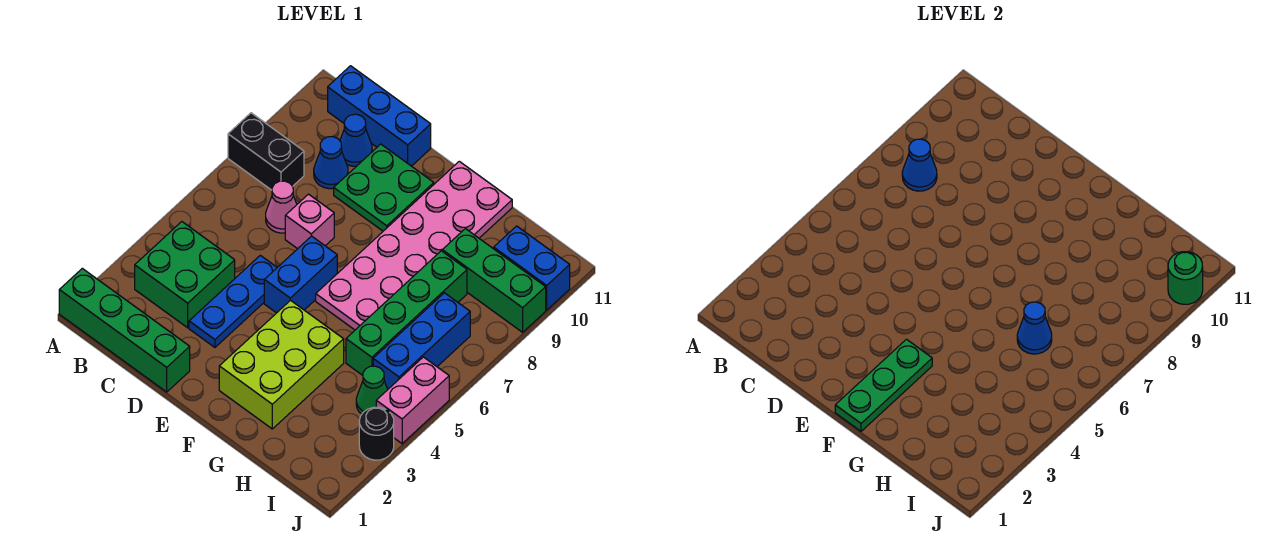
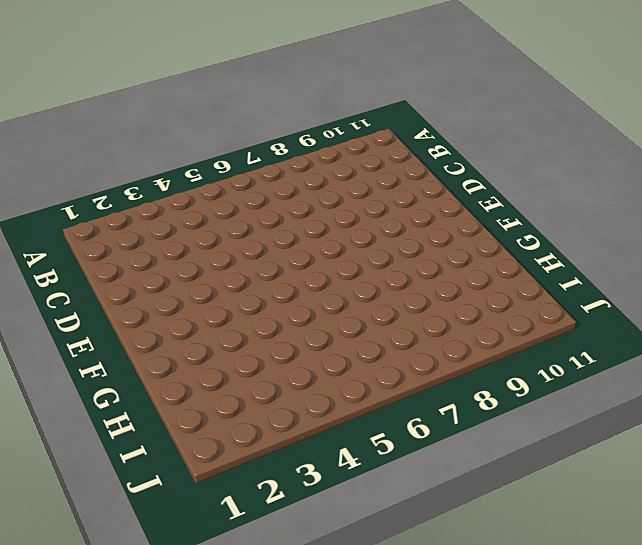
none -> green brick A1:D1 level 1
none -> black brick A8:B8 level 1
none -> green brick B3:C4 level 1

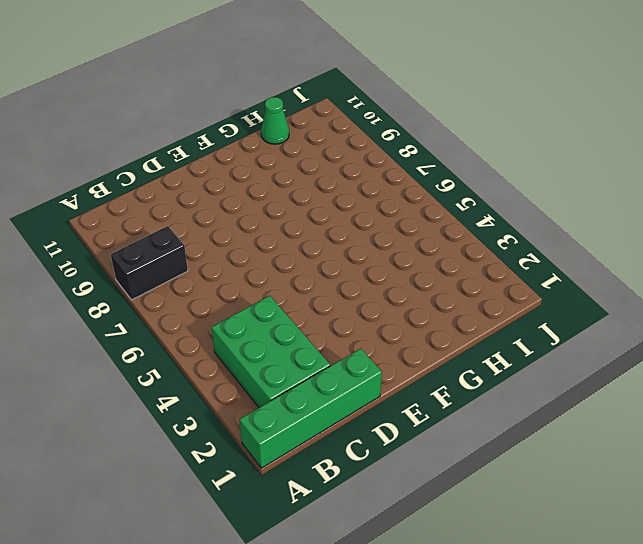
green brick B2:C4 level 1 -> green brick B3:C4 level 1
green cone H11 level 1 -> green cone I4 level 1
none -> blue brick B11:D11 level 1
none -> pink cone C7 level 1
none -> blue cone C9 level 1

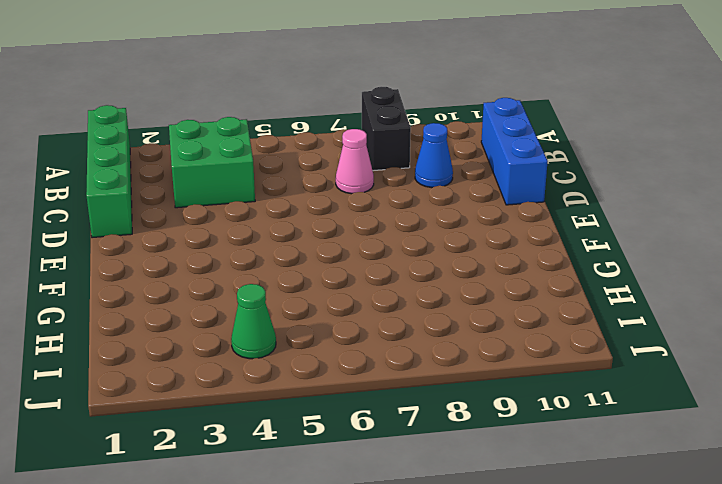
none -> blue cone C10 level 1
none -> blue plate D3:D5 level 1
none -> pink brick D7 level 1

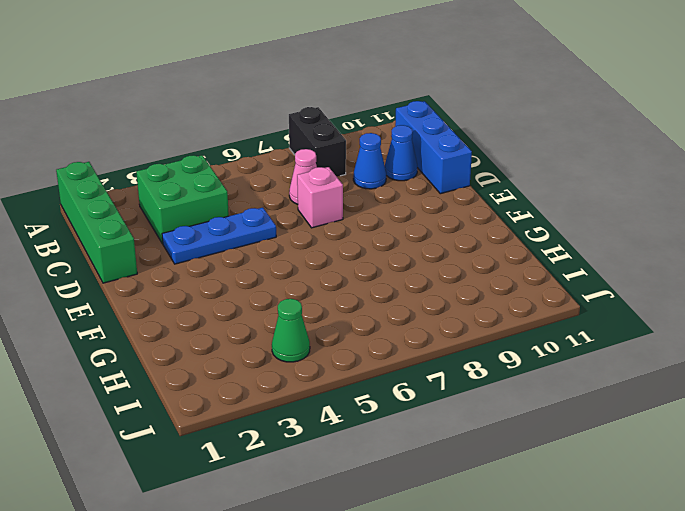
none -> green plate D9:E10 level 1
none -> blue brick E5:E6 level 1
none -> lime brick F2:G4 level 1

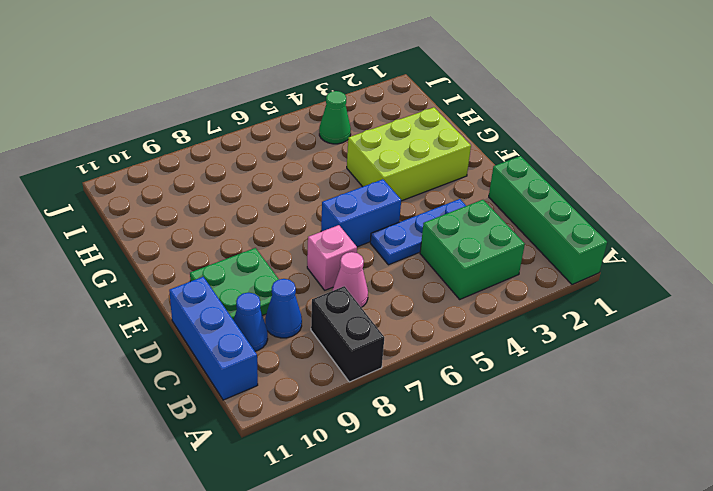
none -> pink plate F6:G11 level 1
none -> green brick H5:H8 level 1
none -> green brick H9:J9 level 1

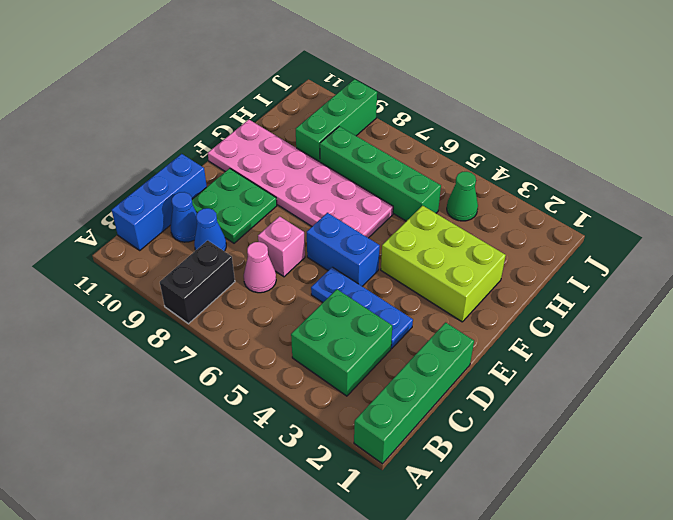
none -> blue brick I5:I7 level 1
none -> blue brick I10:J10 level 1
none -> black round brick J3 level 1

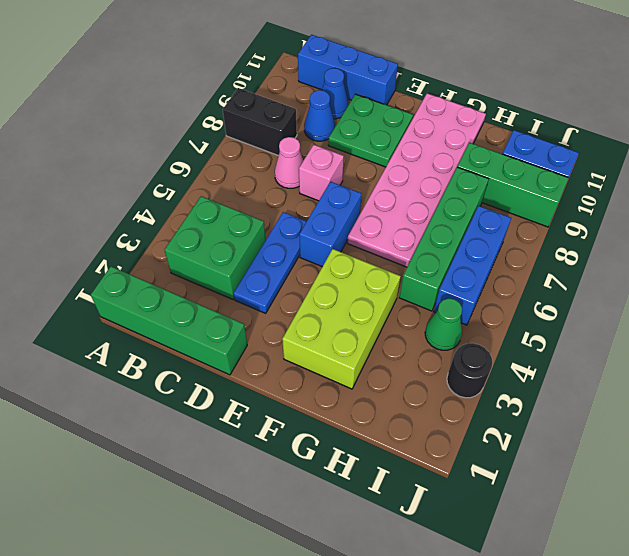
none -> pink brick J4:J5 level 1
none -> blue cone B8 level 2
none -> green plate F1:F3 level 2

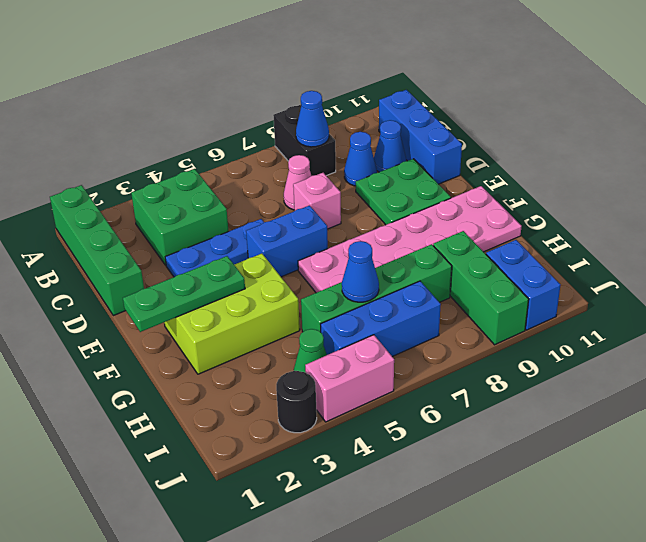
none -> green round brick J10 level 2

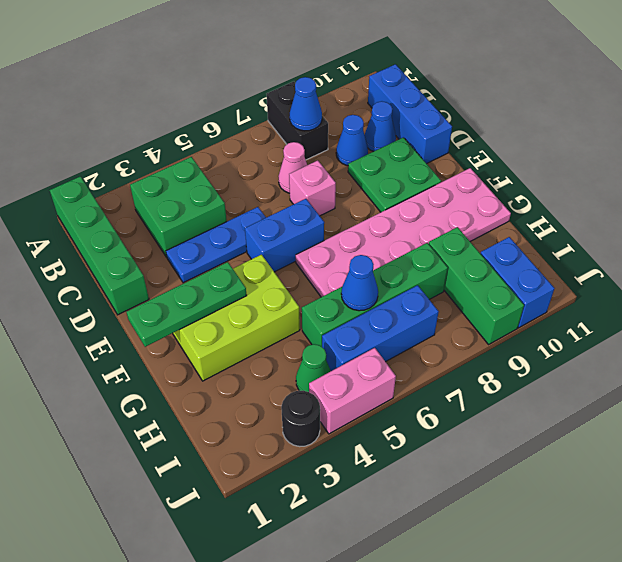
none -> green round brick J10 level 2

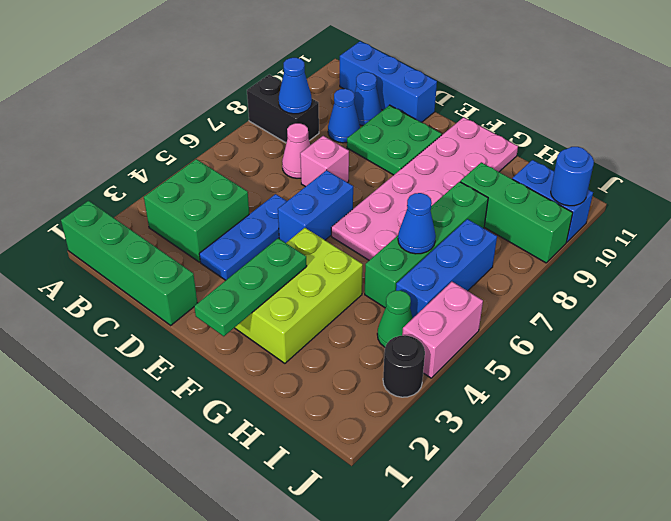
blue round brick J10 level 2 -> green round brick J10 level 2

